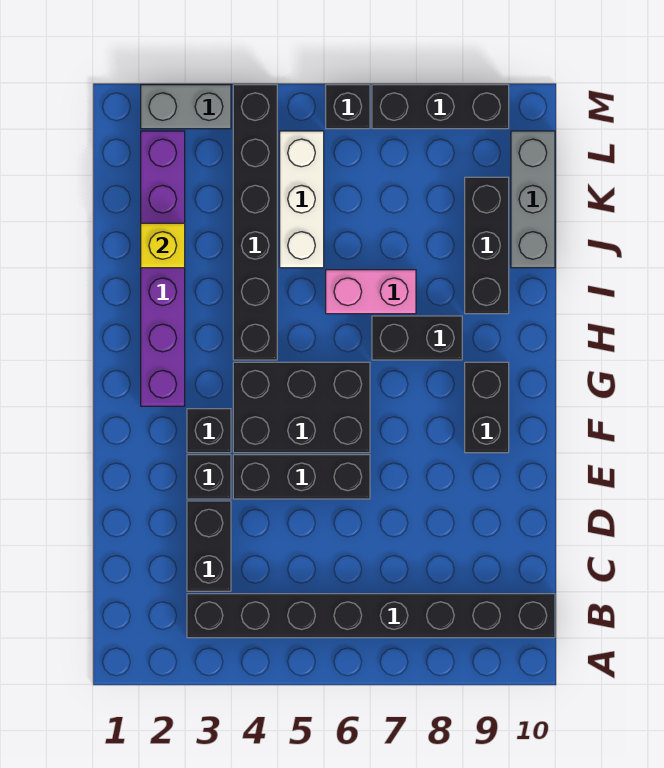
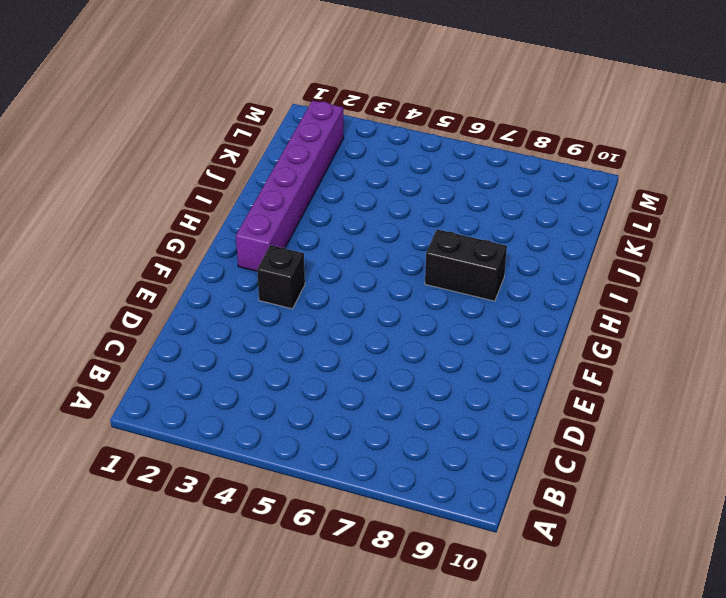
none -> black brick B3:B10 level 1
none -> black brick C3:D3 level 1
none -> black brick E3 level 1

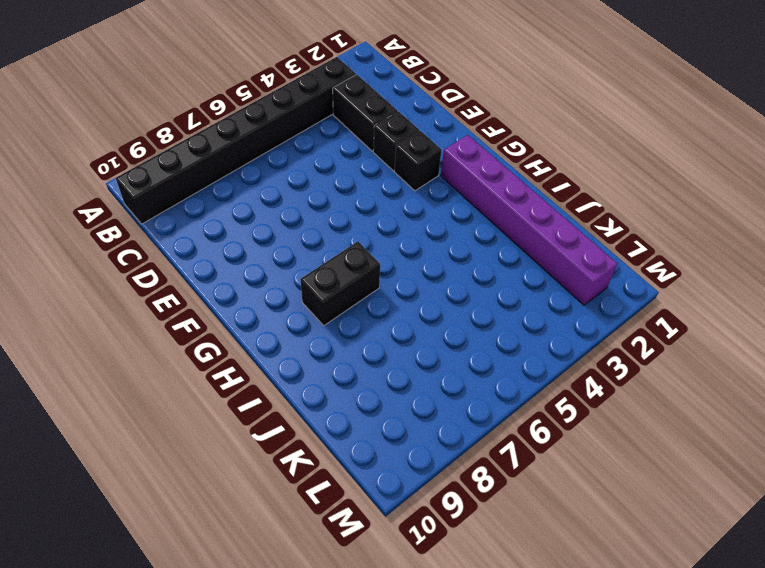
none -> black brick E4:E6 level 1
none -> black brick F4:G6 level 1
none -> black brick F9:G9 level 1

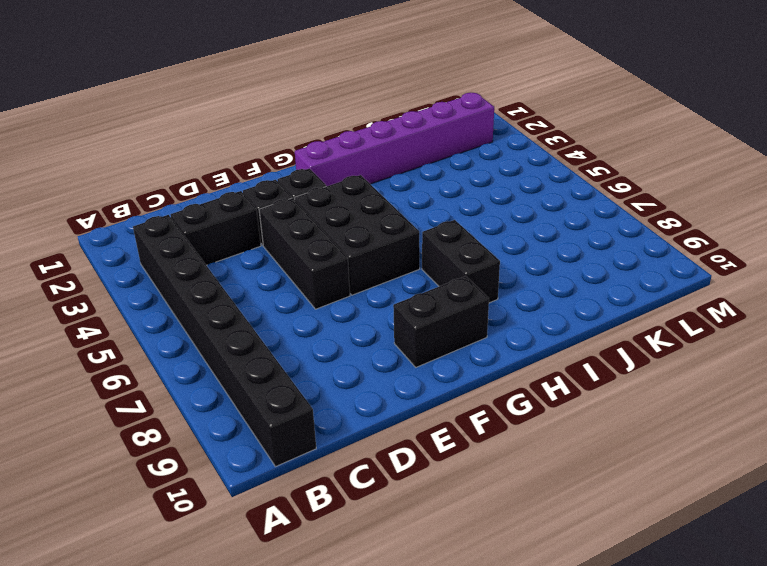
none -> black brick H4:M4 level 1
none -> pink brick I6:I7 level 1
none -> black brick I9:K9 level 1

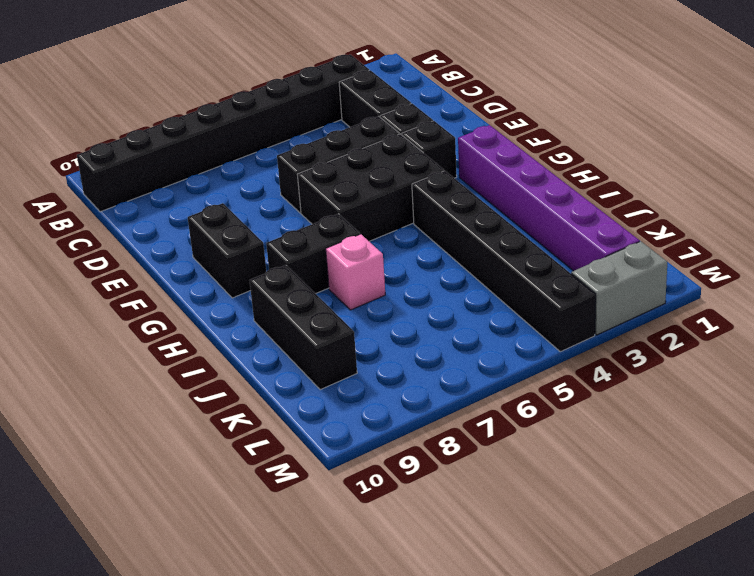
pink brick I7 level 1 -> pink brick I6:I7 level 1
none -> white brick J5:L5 level 1
none -> grey brick J10:L10 level 1
none -> black brick M6 level 1

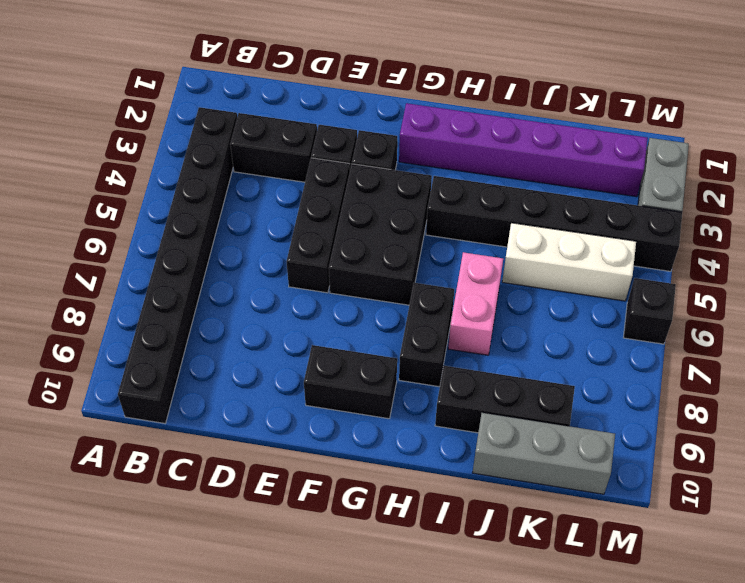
none -> black brick M7:M9 level 1
none -> yellow brick J2 level 2

